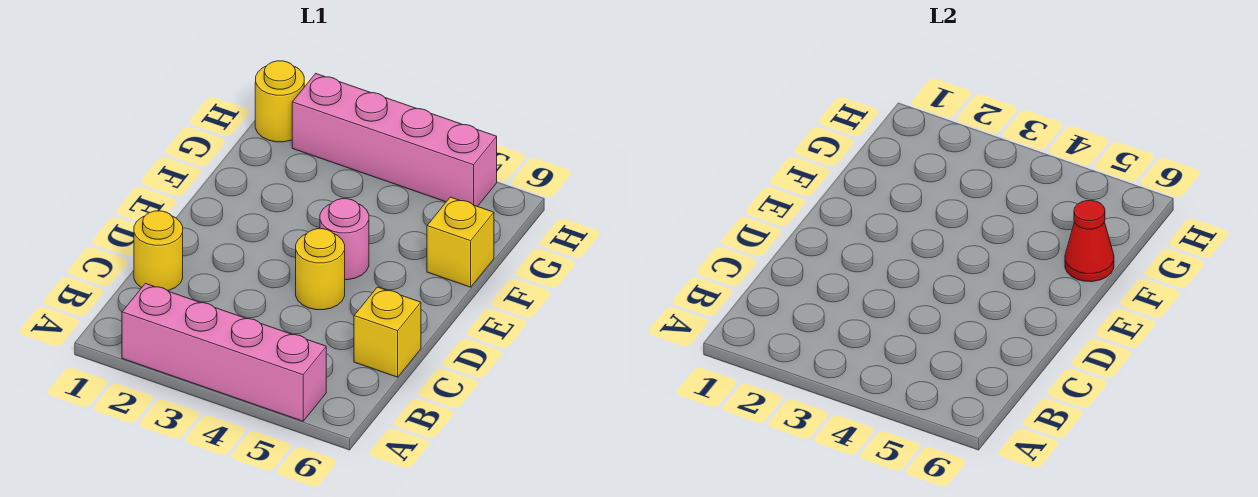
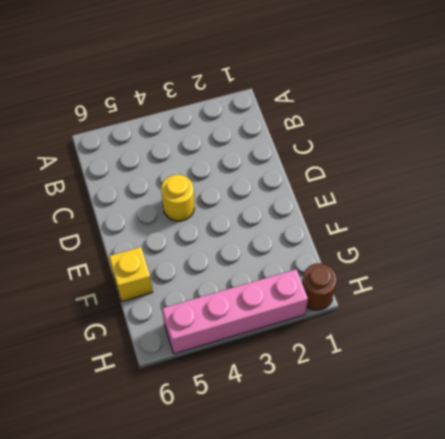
brown round brick H1 level 1 -> yellow round brick H1 level 1
none -> pink brick A2:A5 level 1
none -> yellow round brick C1 level 1

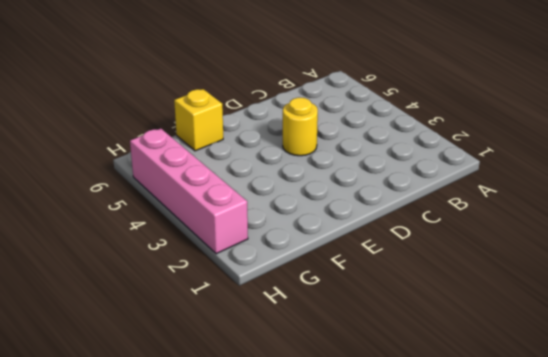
none -> pink brick A2:A5 level 1
none -> yellow round brick C1 level 1

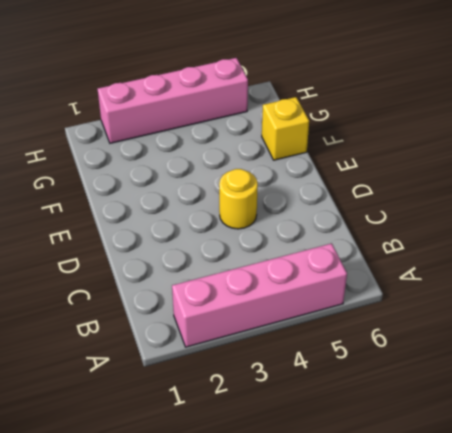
none -> yellow round brick C1 level 1
none -> yellow brick C6 level 1

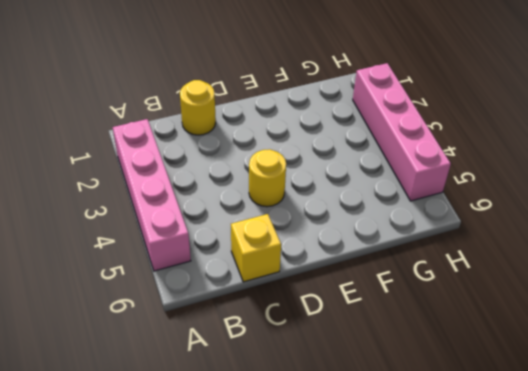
none -> pink round brick E4 level 1
none -> yellow brick F6 level 1

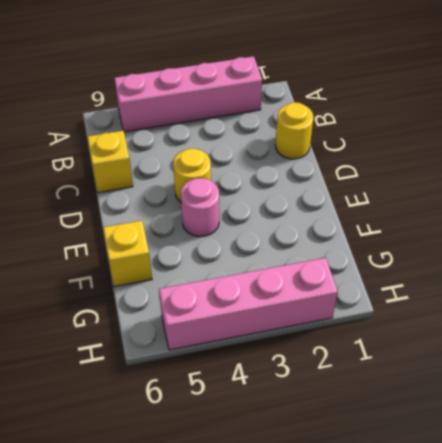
none -> yellow round brick H1 level 1
none -> red cone F6 level 2

